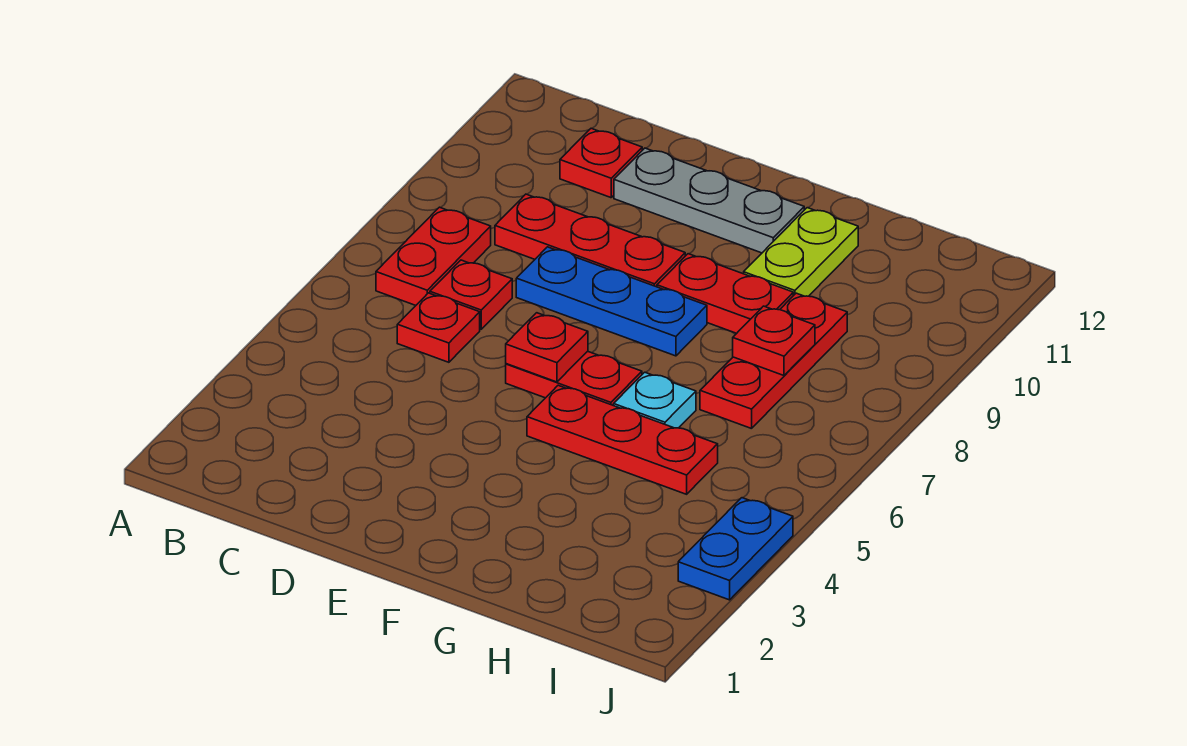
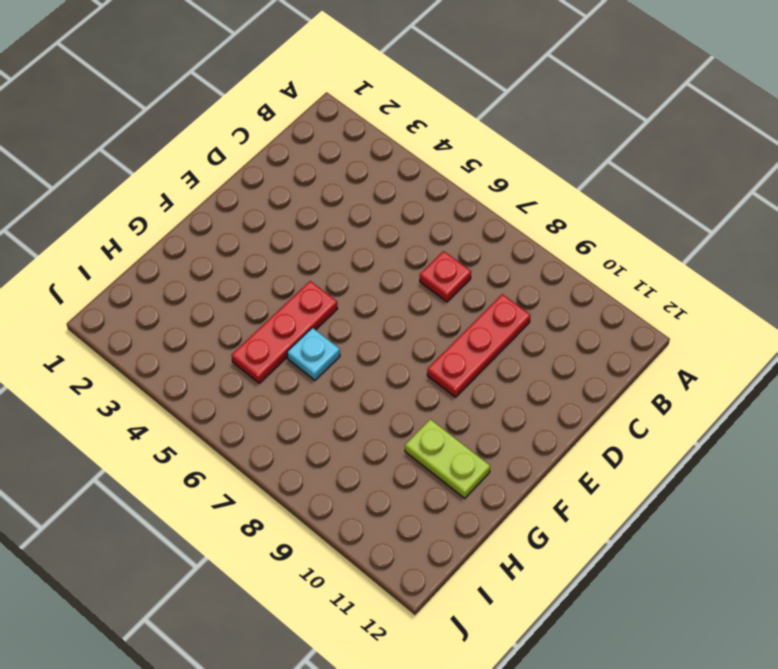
none -> red plate B7:B8 level 1
none -> red plate C6 level 1
none -> red plate C11 level 1

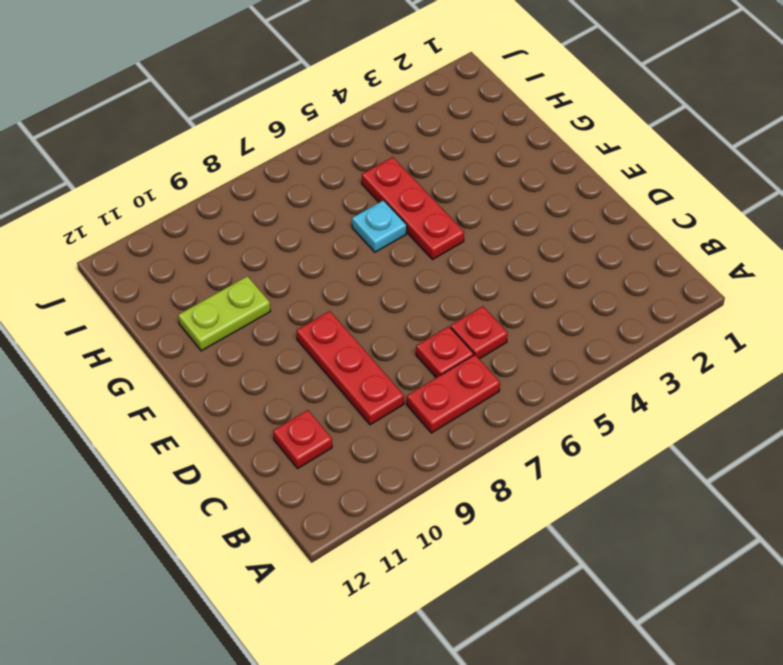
none -> blue plate D8:F8 level 1
none -> grey plate D11:F11 level 1
none -> red plate E6:F6 level 1

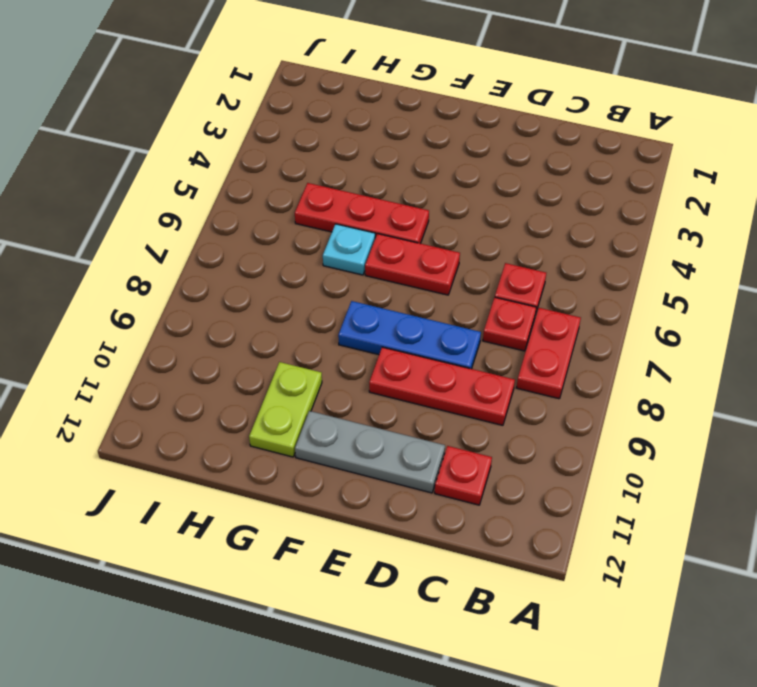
none -> red plate F9:G9 level 1
none -> red plate H7:H9 level 1
none -> blue plate J3:J4 level 1

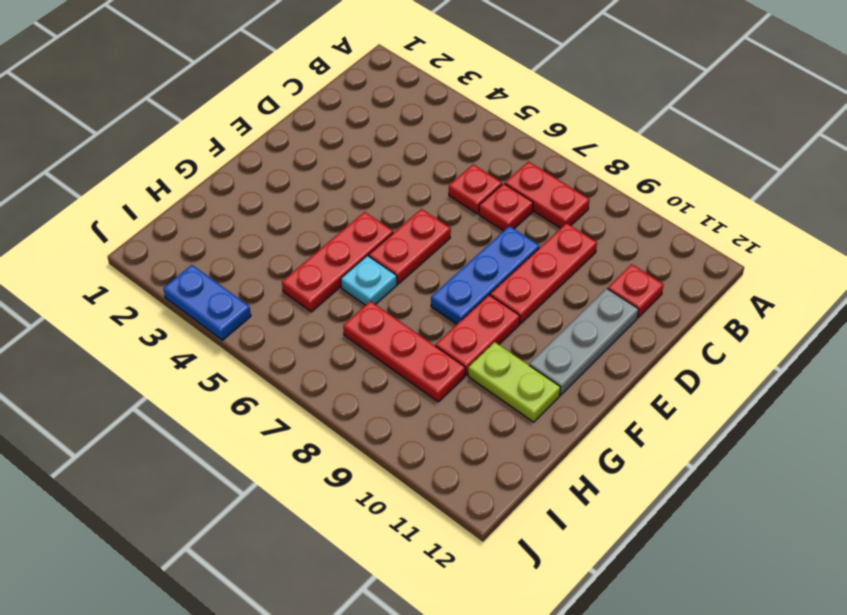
none -> red plate E6 level 2
none -> red plate H8 level 2

